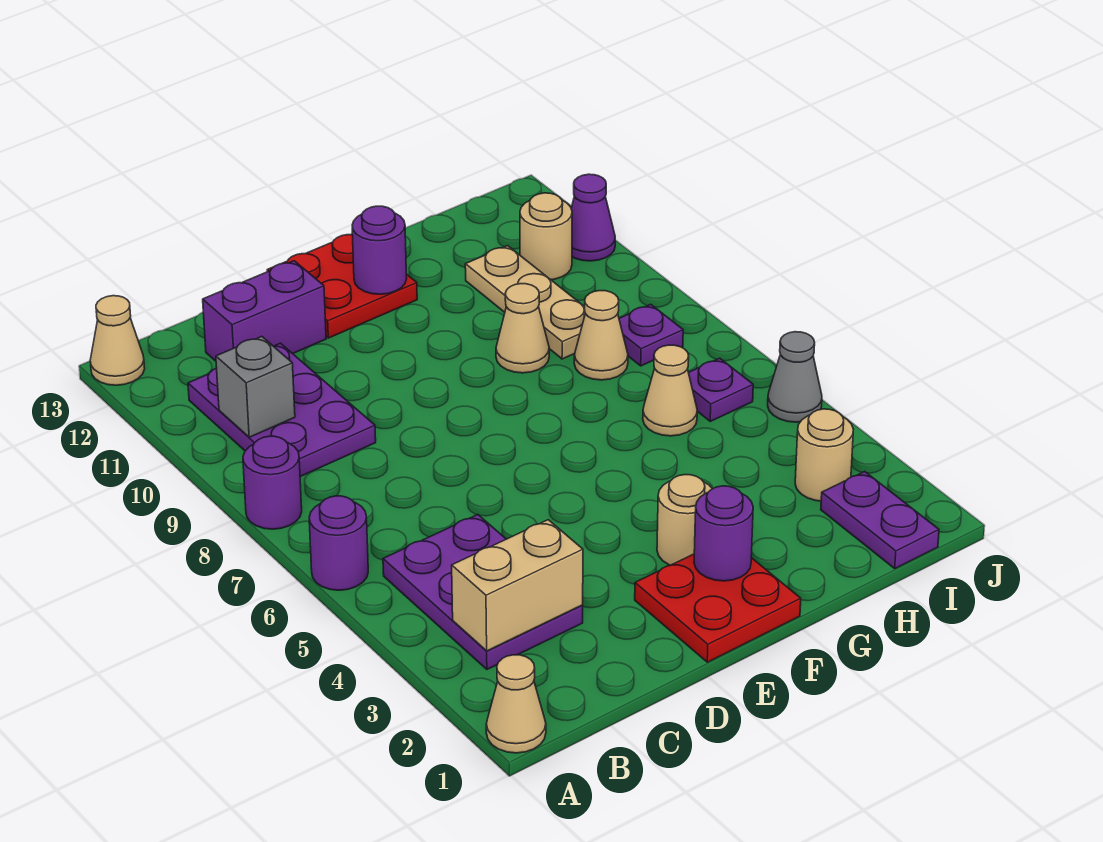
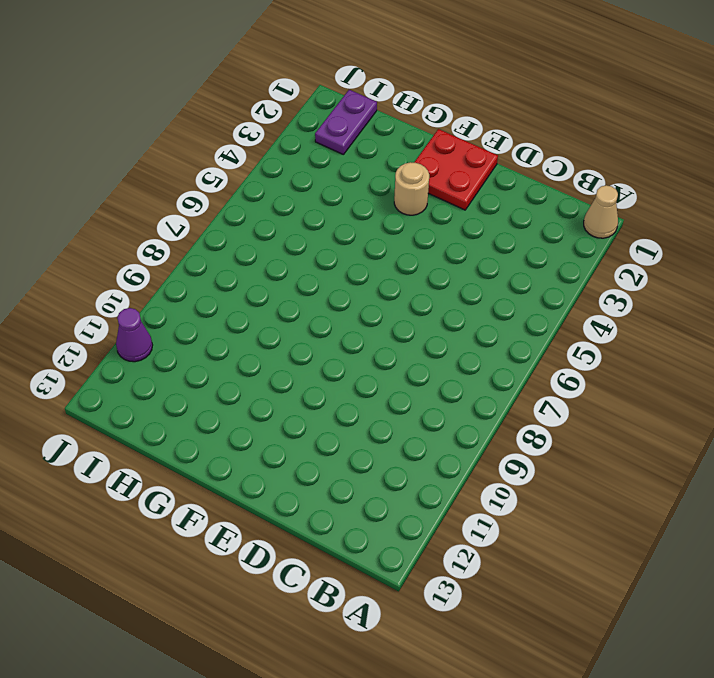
none -> purple round brick A6 level 1
none -> purple round brick A8 level 1
none -> tan cone A13 level 1

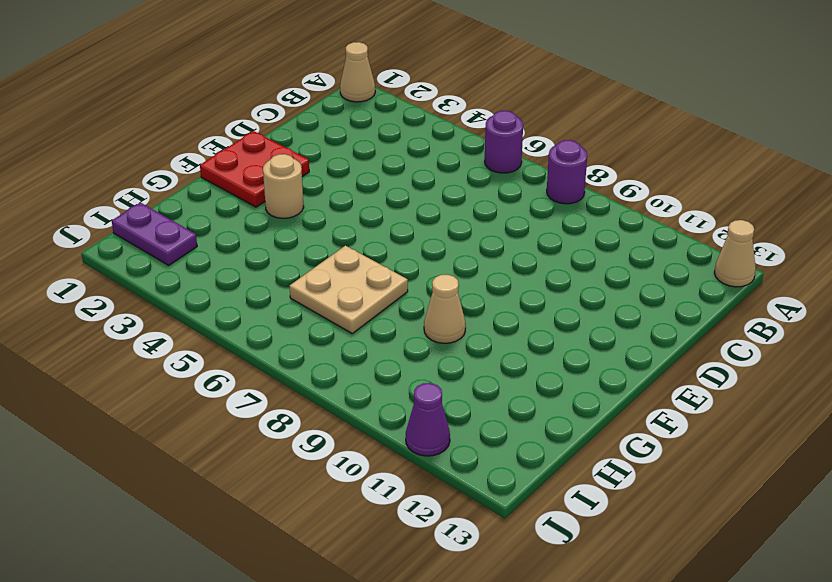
tan plate G6:H7 level 1 -> tan cone H6 level 1
none -> purple plate B3:C5 level 1
none -> purple plate B9:C11 level 1
none -> purple brick C12:D12 level 1

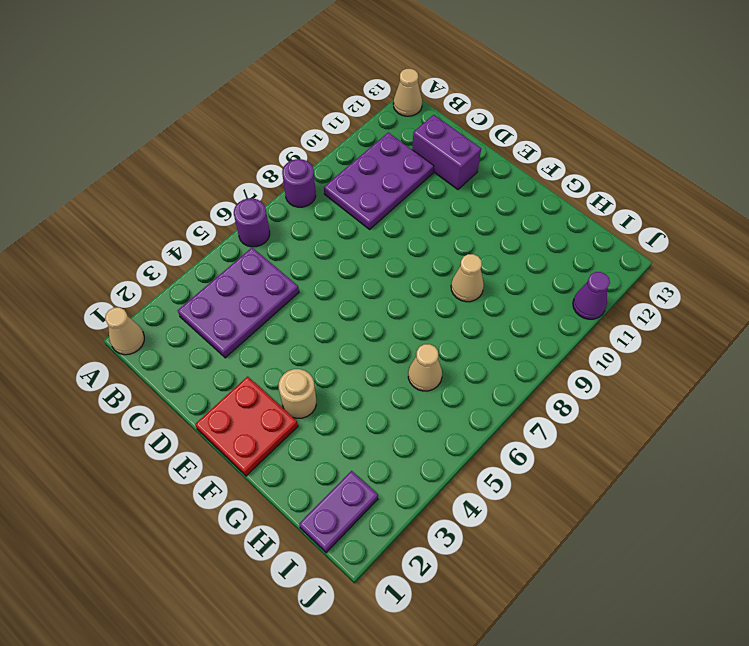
none -> red plate E12:F13 level 1
none -> tan cone H8 level 1
none -> tan plate H9:H11 level 1

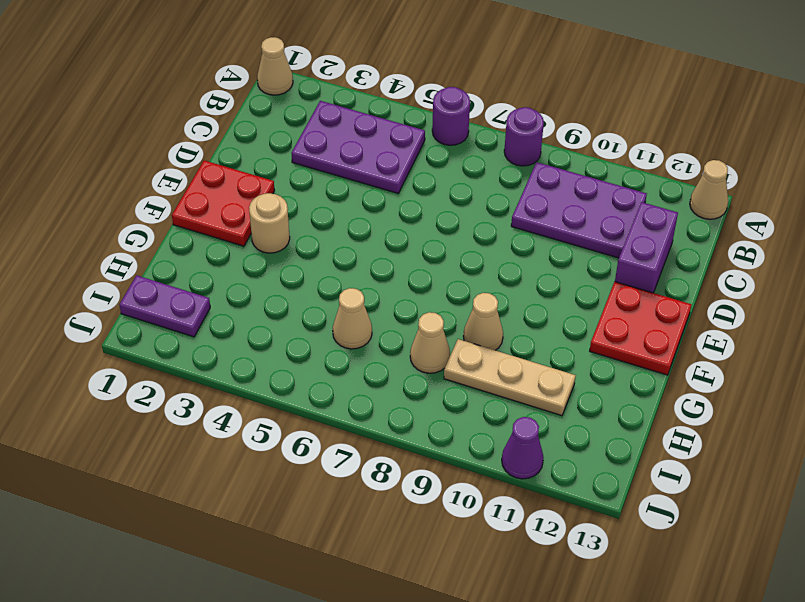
none -> tan round brick I3 level 1
none -> purple plate I6 level 1
none -> purple plate I8 level 1

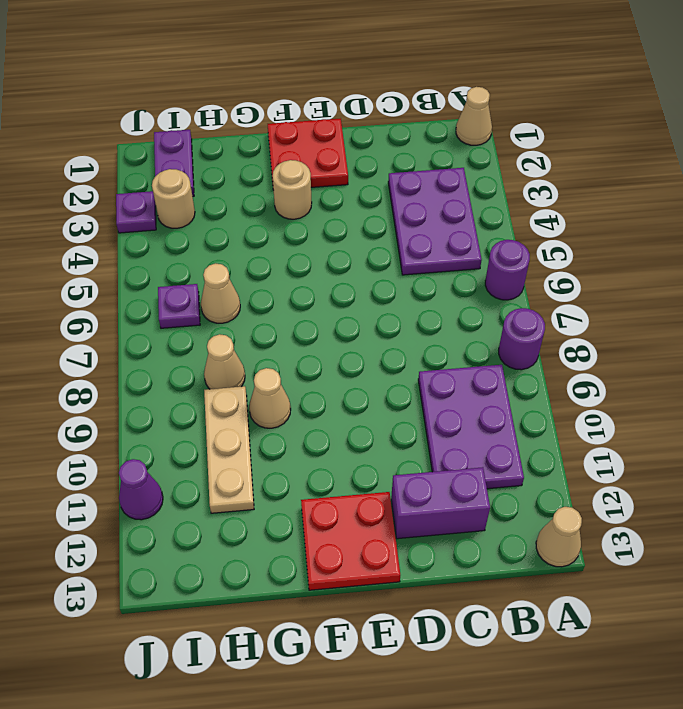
purple plate J3 level 1 -> purple plate I8 level 1
none -> tan round brick I11 level 1
none -> grey cone J5 level 1
none -> tan brick B3:C3 level 2

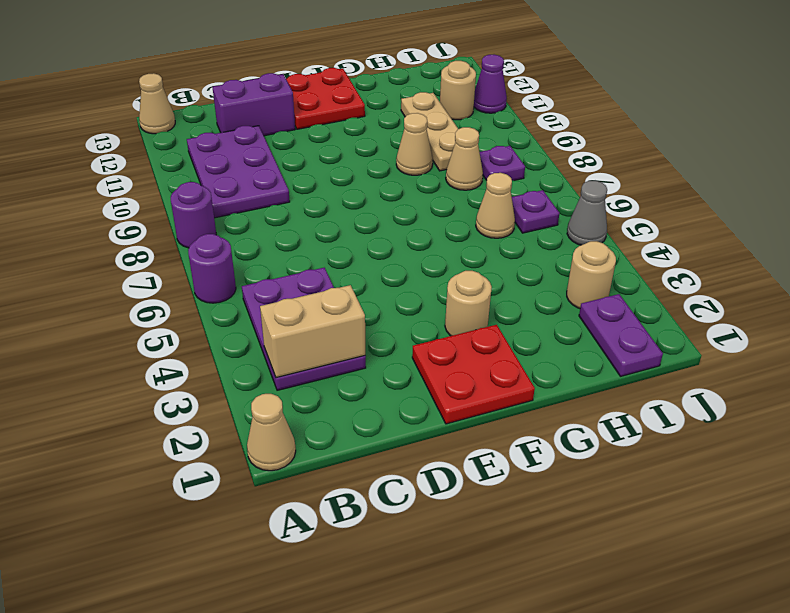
none -> grey brick B10 level 2
none -> purple round brick F2 level 2
none -> purple round brick F12 level 2

